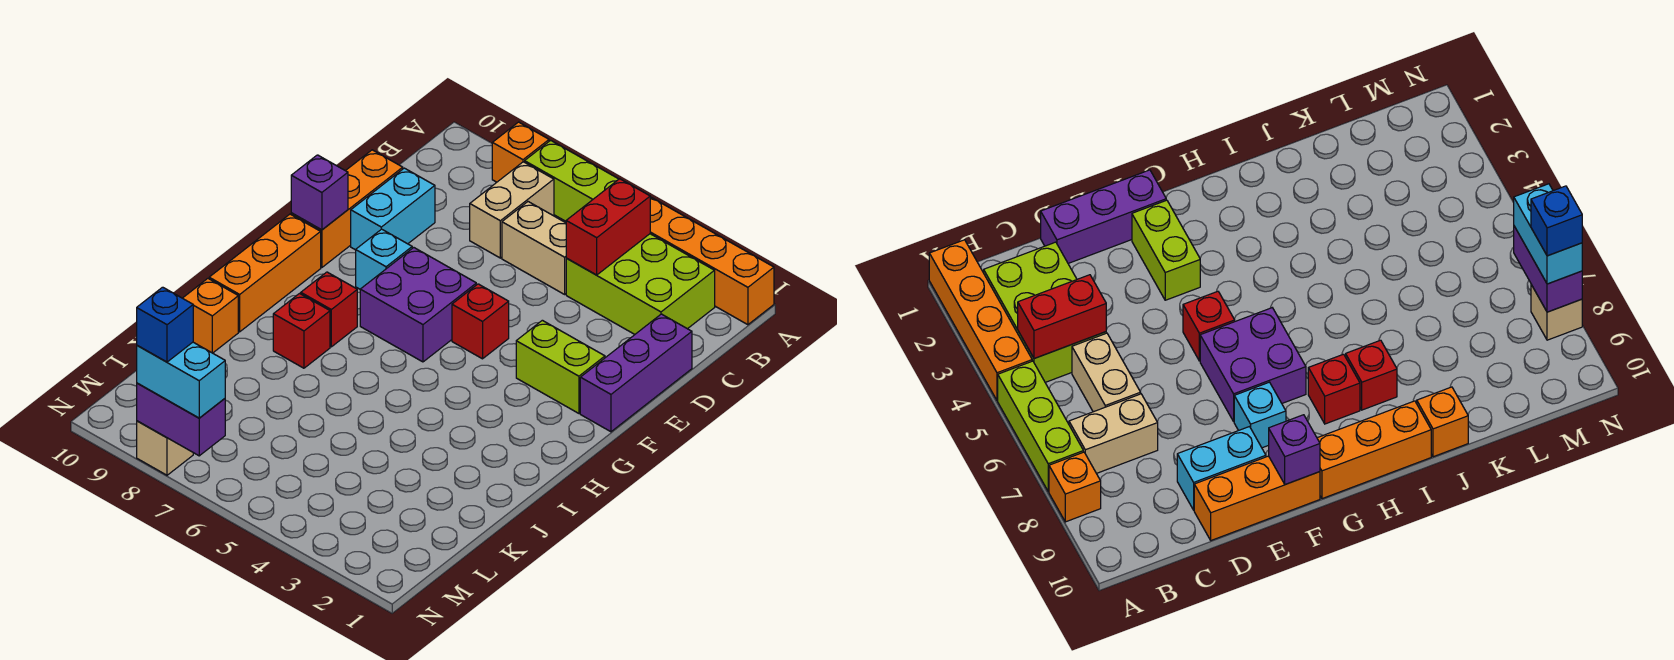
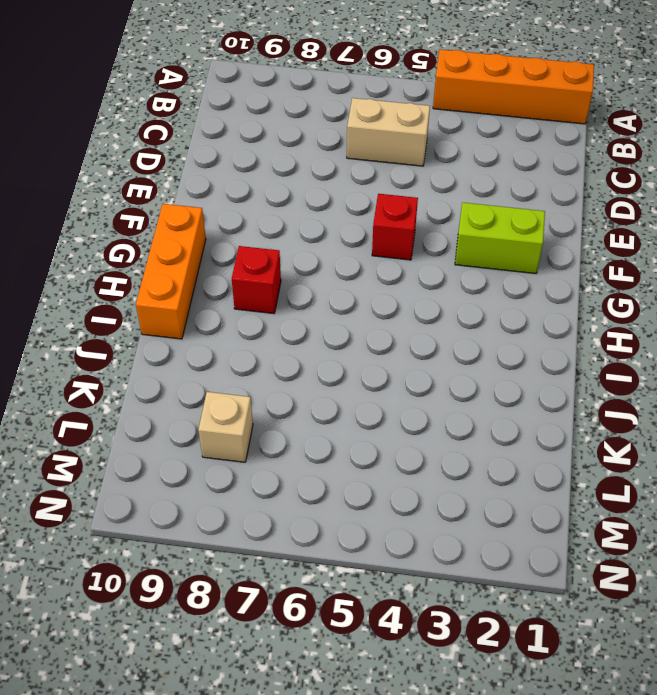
tan brick L8 level 1 -> tan brick N8 level 1
none -> lime brick A5:A7 level 1
none -> orange brick A8 level 1
none -> lime brick B2:C4 level 1

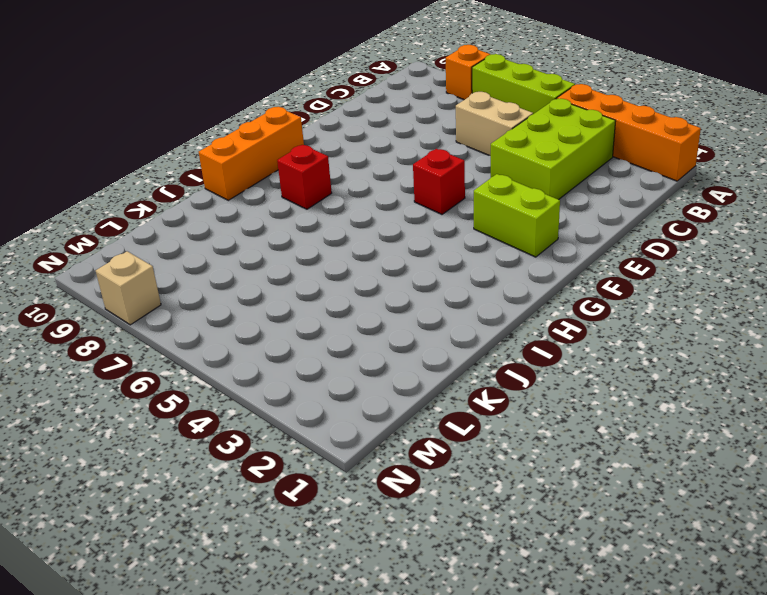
lime brick B3:D4 level 1 -> lime brick B2:C4 level 1
none -> tan brick B7:C7 level 1
none -> purple brick D1:F1 level 1
none -> cyan brick D9:E9 level 1

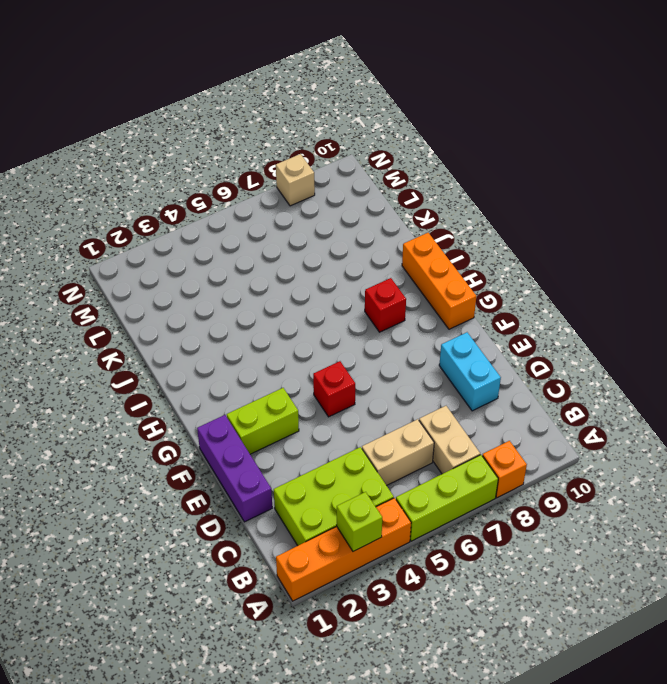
lime brick A3 level 2 -> none
none -> orange brick D10:F10 level 1
none -> purple brick F6:G7 level 1
none -> cyan brick F8 level 1

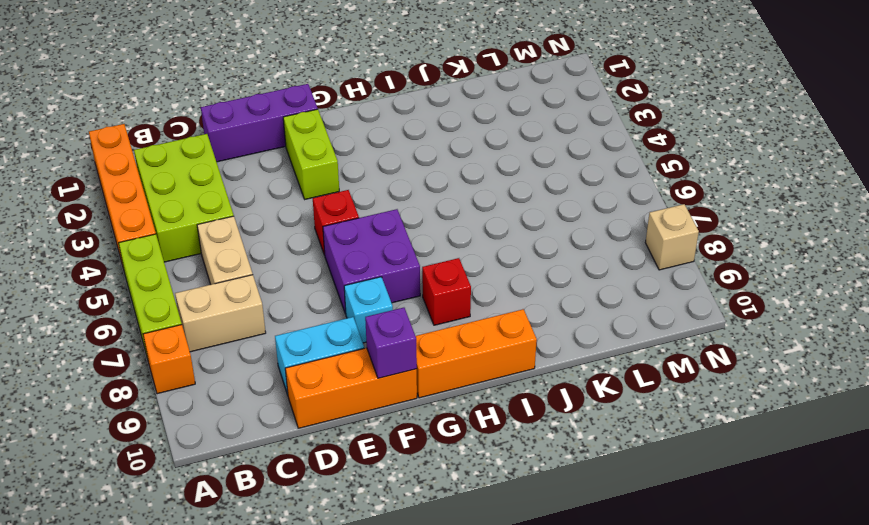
none -> red brick I8 level 1
none -> orange brick J10 level 1
none -> red brick B4:C4 level 2

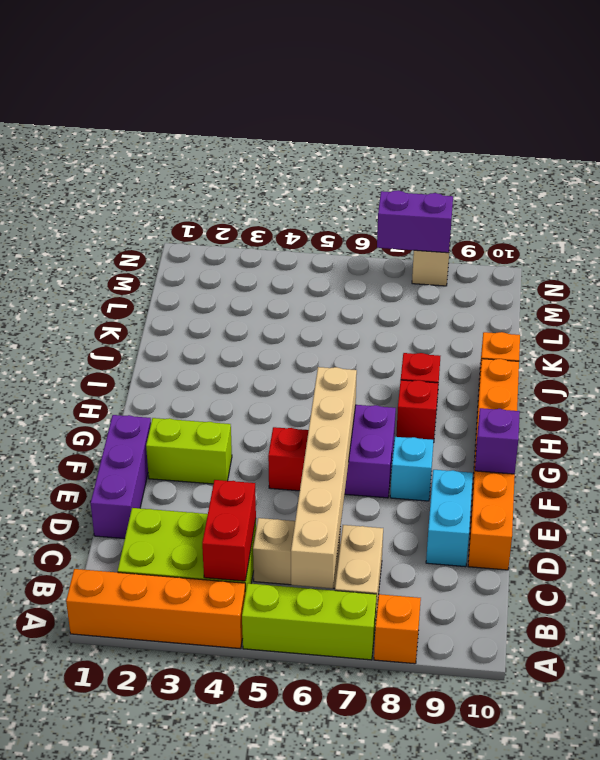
tan brick B6:G6 level 2 -> none
none -> cyan brick N7:N8 level 3
none -> blue brick N8 level 4

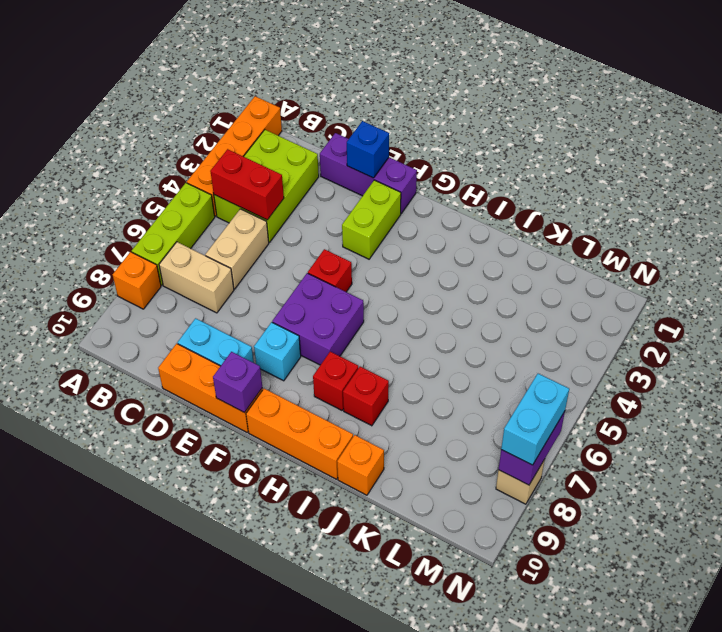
blue brick E1 level 2 -> blue brick N8 level 4

